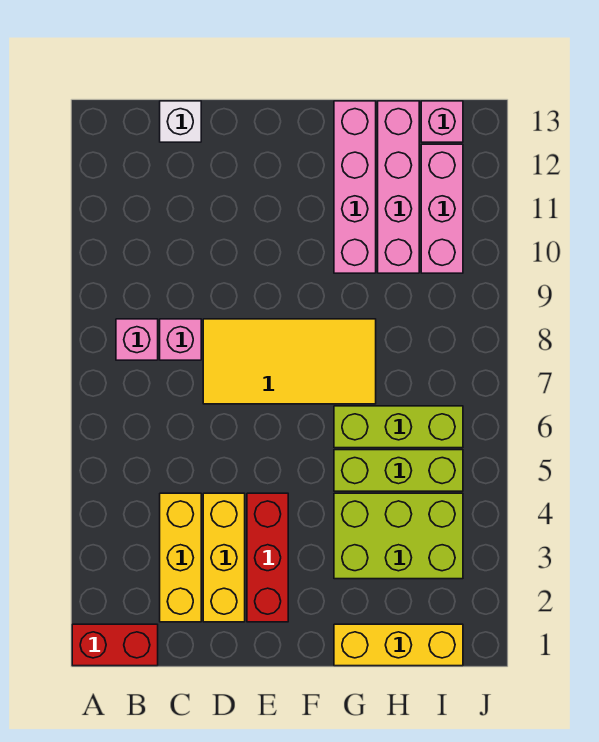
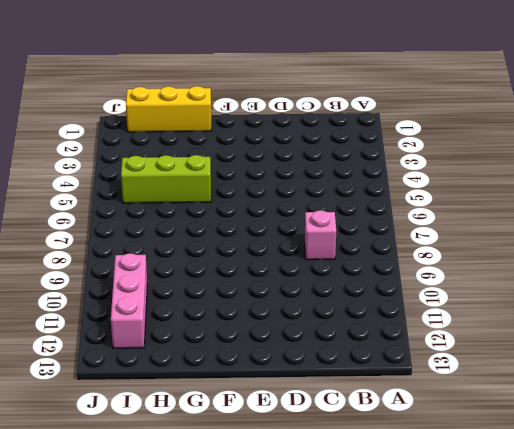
none -> red brick A1:B1 level 1
none -> pink brick B8 level 1
none -> yellow brick C2:C4 level 1

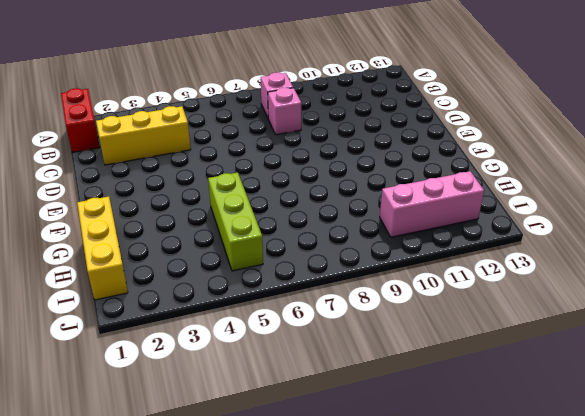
none -> white brick C13 level 1
none -> yellow brick D2:D4 level 1
none -> yellow tile D7:G8 level 1

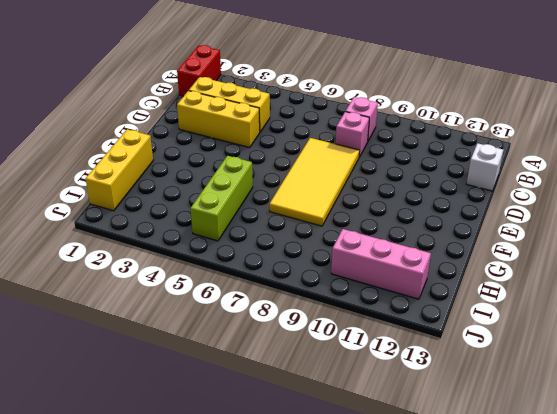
none -> red brick E2:E4 level 1
none -> lime brick G3:I4 level 1
none -> lime brick G6:I6 level 1

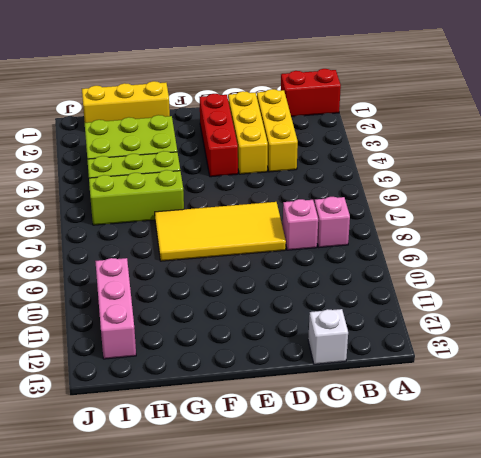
none -> pink brick G10:G13 level 1
none -> pink brick H10:H13 level 1
none -> pink brick I13 level 1

